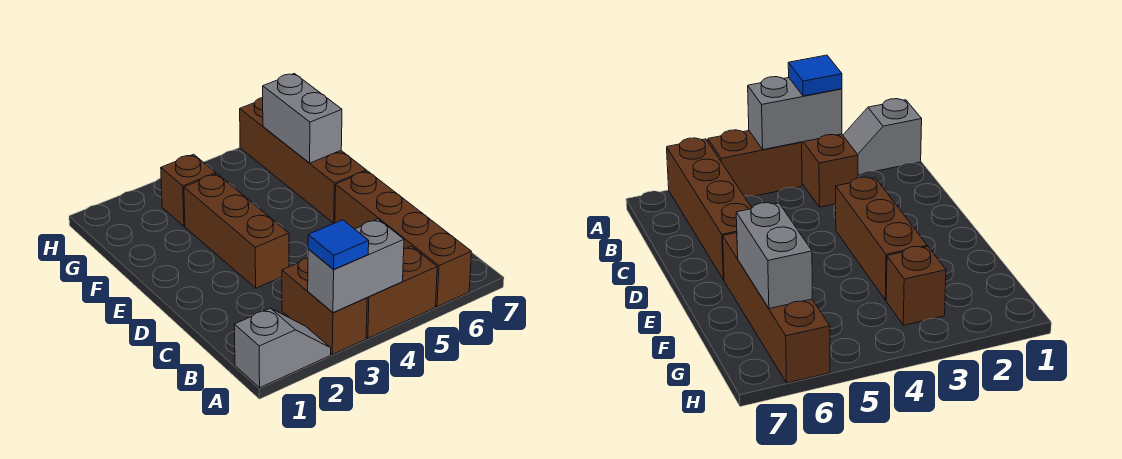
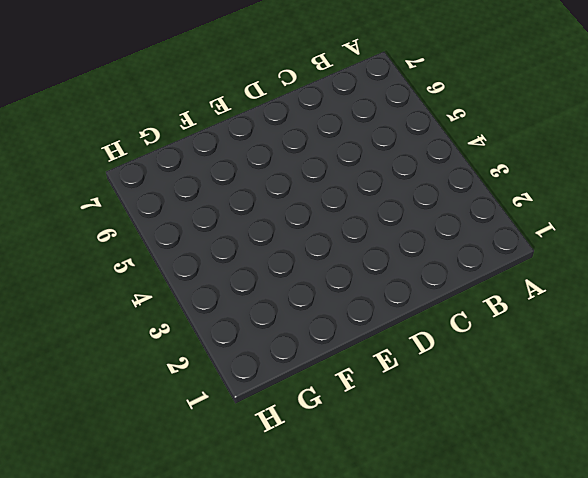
none -> grey slope A1:A2 level 1 top 1
none -> brown brick A3:B3 level 1

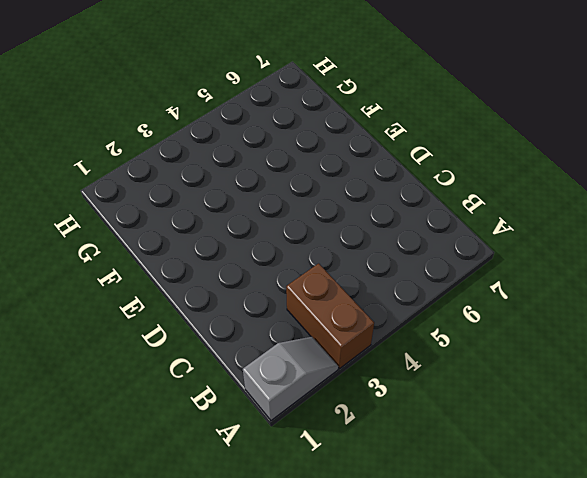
none -> brown brick A4:A5 level 1
none -> brown brick A6:D6 level 1

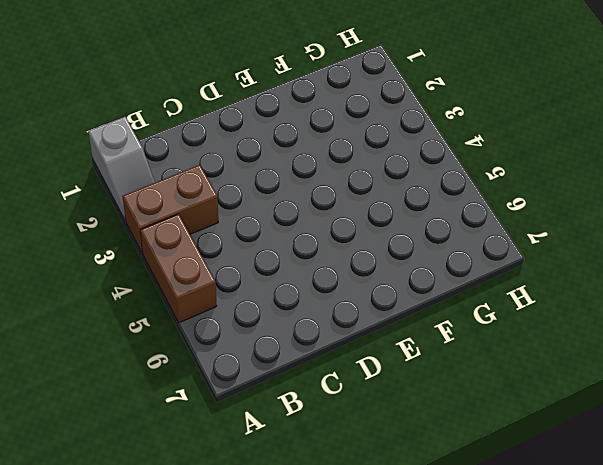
none -> brown brick A6:D6 level 1
none -> brown brick D3:F3 level 1

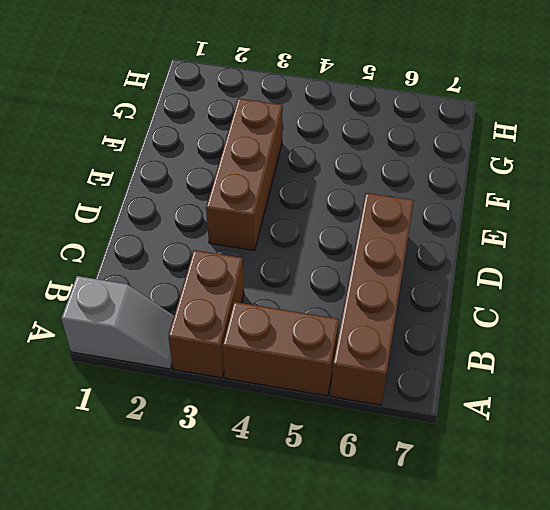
none -> brown brick E6:H6 level 1
none -> brown brick G3 level 1

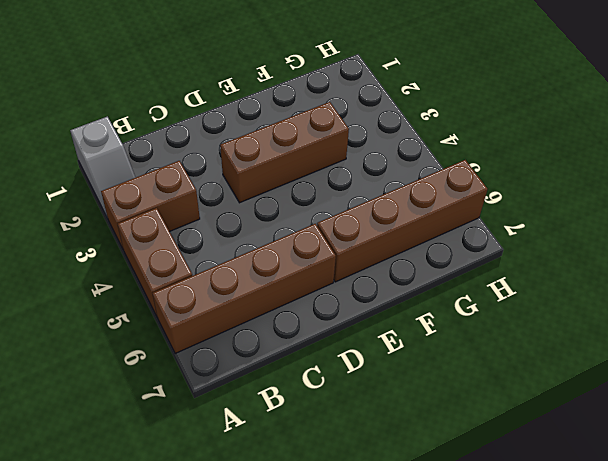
none -> brown brick G3 level 1
none -> grey brick A3:A4 level 2

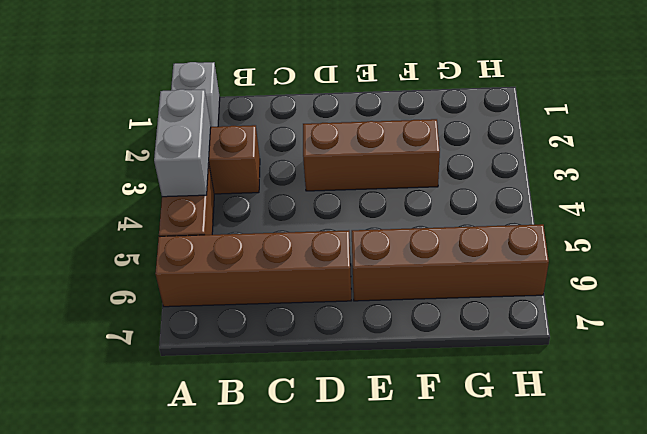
none -> brown brick G3 level 1
none -> grey brick F6:G6 level 2

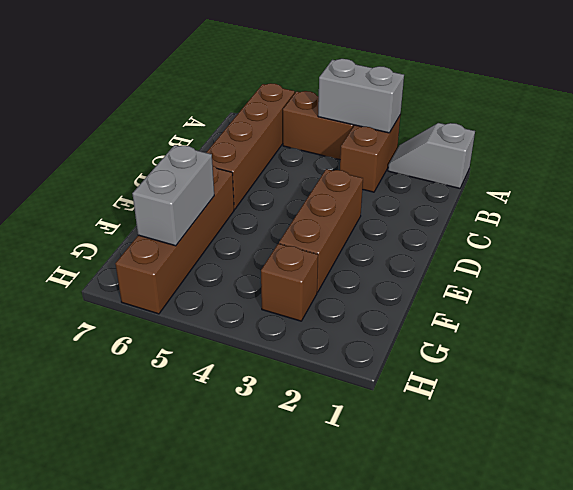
none -> blue tile A3 level 3

